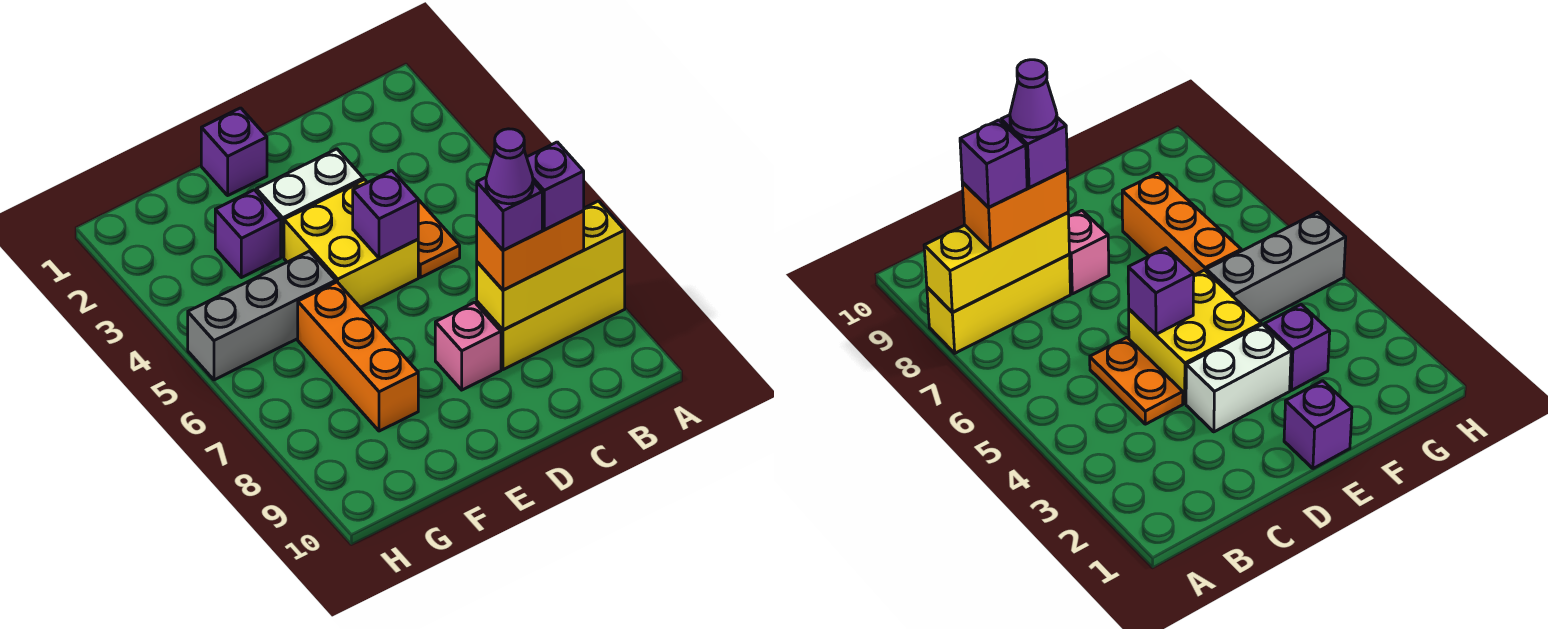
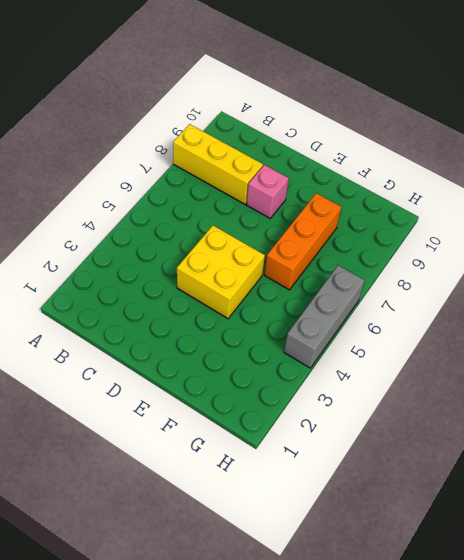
grey brick H4:H6 level 1 -> grey brick F5:H5 level 1
none -> orange plate C4:C5 level 1
none -> white brick D3:E3 level 1
none -> purple brick E1 level 1

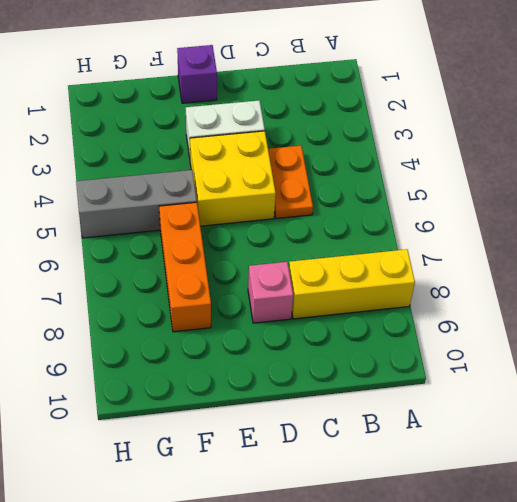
none -> purple brick F3 level 1
none -> yellow brick A8:C8 level 2
none -> purple brick D5 level 2

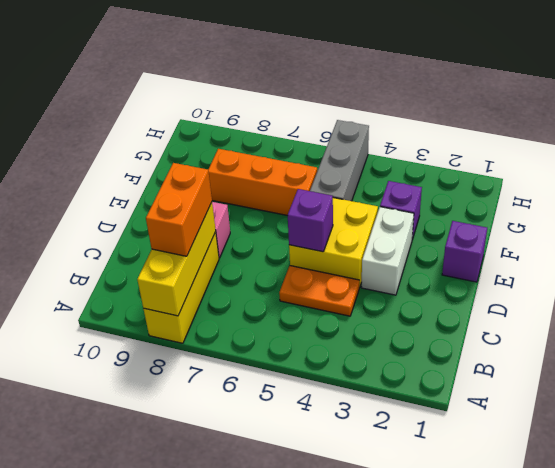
none -> purple brick B8 level 4
none -> purple brick C8 level 4
none -> purple cone C8 level 5

